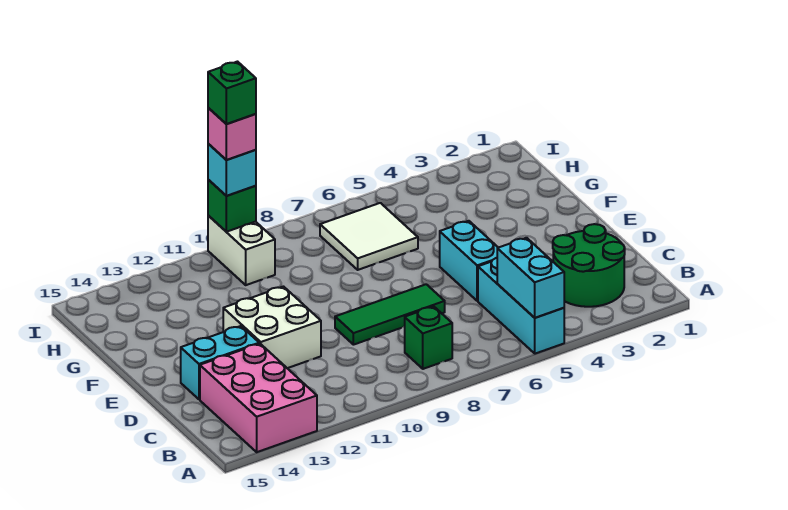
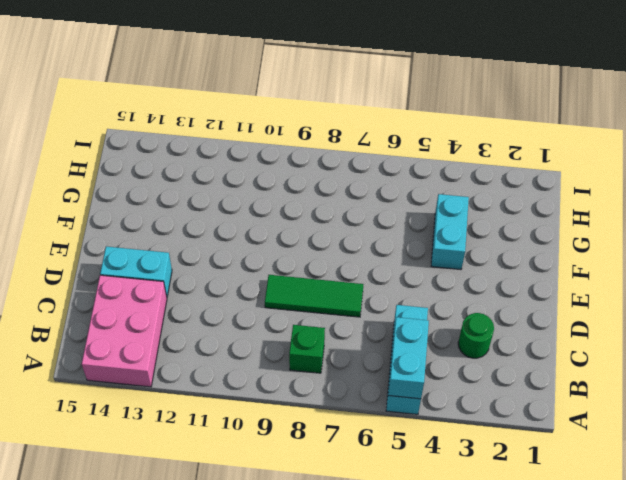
green round brick C3 level 1 -> green round brick B2:C3 level 1
cyan brick F4:G4 level 1 -> cyan brick D5:E5 level 1
none -> white brick D11:E12 level 1
none -> white tile G6:H7 level 1
none -> white brick H10:I10 level 1

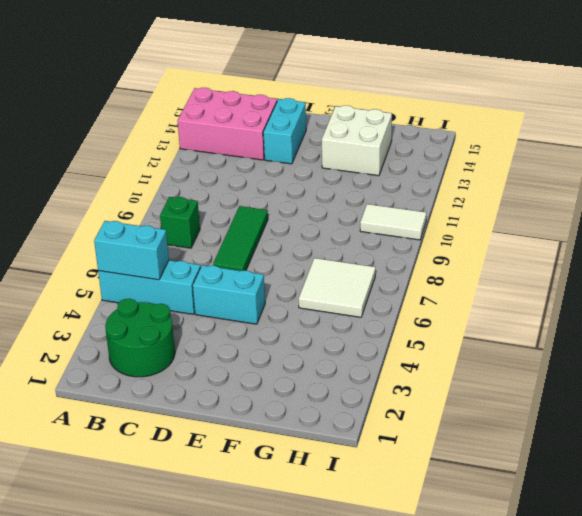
white brick F13:G14 level 1 -> white brick D11:E12 level 1
white tile H10:I10 level 1 -> white brick H10:I10 level 1
none -> green brick I10 level 2
none -> cyan brick I10 level 3
none -> pink brick I10 level 4

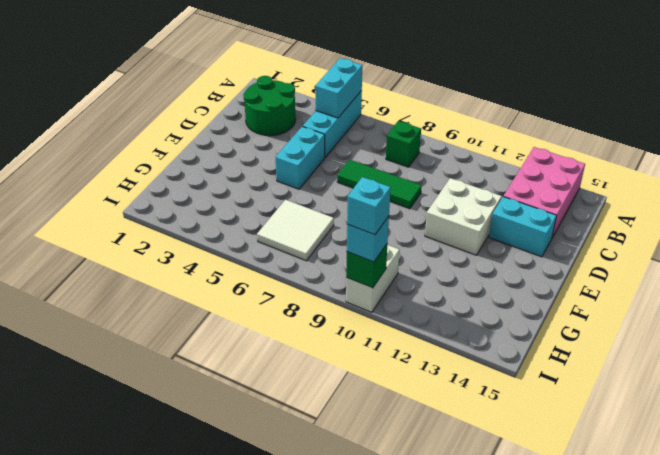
cyan brick I10 level 4 -> pink brick I10 level 4
none -> green brick I10 level 5

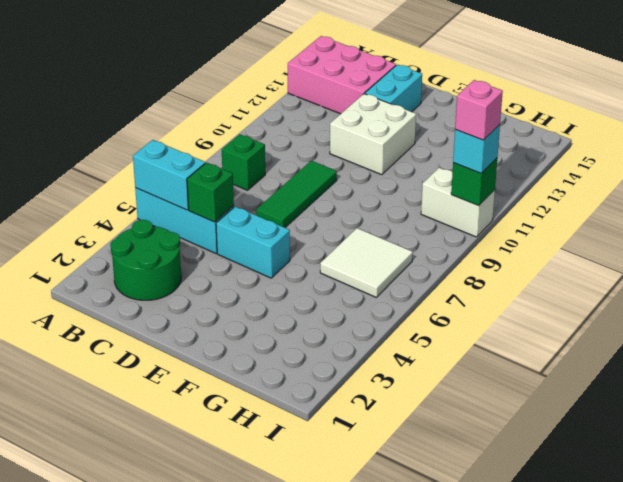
green brick C5 level 2 -> green brick I10 level 5

